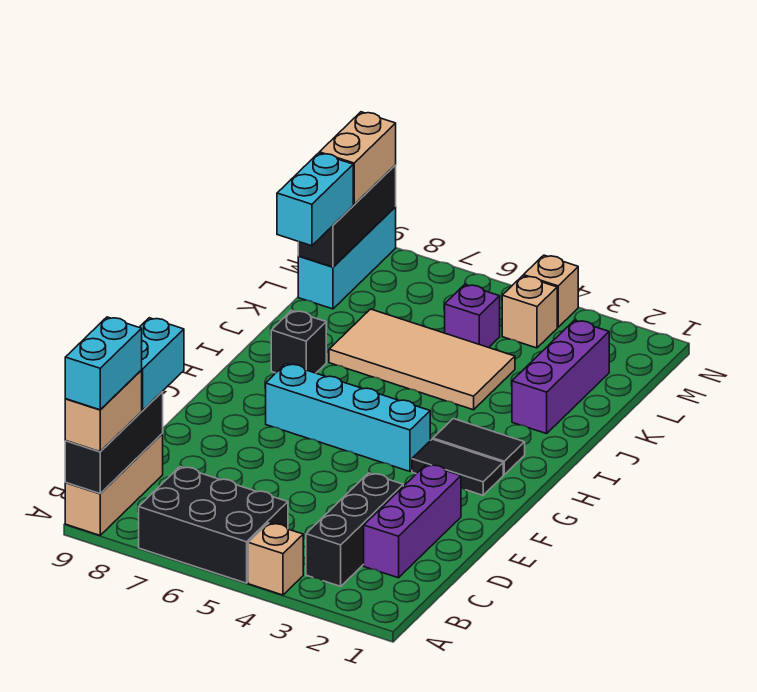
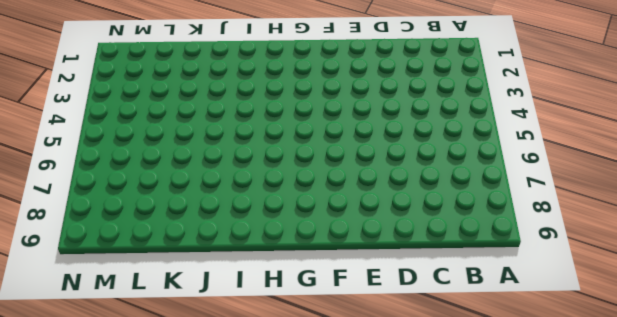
none -> tan brick A4 level 1
none -> black brick A5:B7 level 1
none -> tan brick A9:C9 level 1

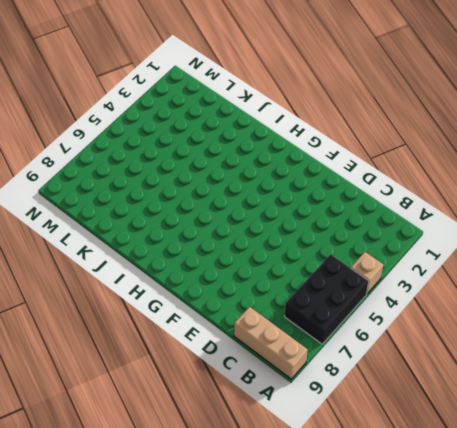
none -> black brick B3:D3 level 1
none -> purple brick C2:E2 level 1
none -> black tile G2:G3 level 1

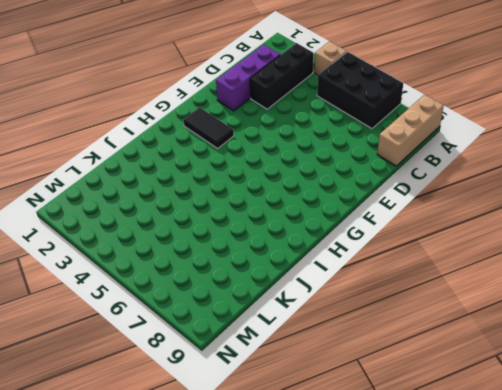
none -> cyan brick G4:G7 level 1
none -> black tile H2:H3 level 1
none -> black brick I8 level 1

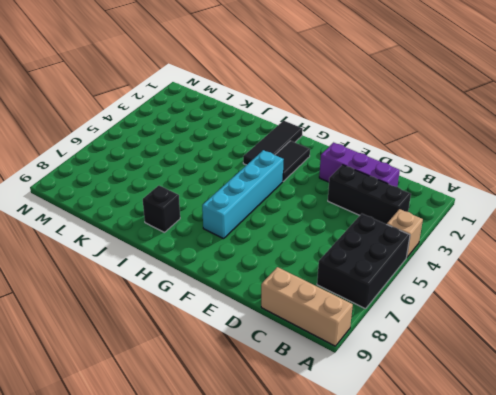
black tile H1:H3 level 1 -> black tile H2:H3 level 1
none -> purple brick J2:L2 level 1
none -> tan tile J4:K7 level 1
none -> purple brick L5 level 1

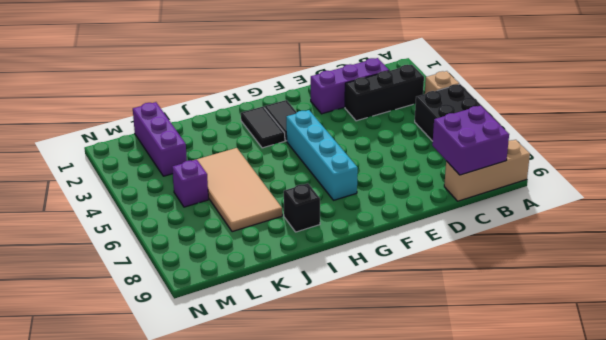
purple brick B8:C9 level 2 -> black brick A9:C9 level 2
purple brick L1:L3 level 1 -> purple brick J2:L2 level 1
none -> cyan brick L9:N9 level 1
none -> tan brick M4 level 1
none -> tan brick N4 level 1

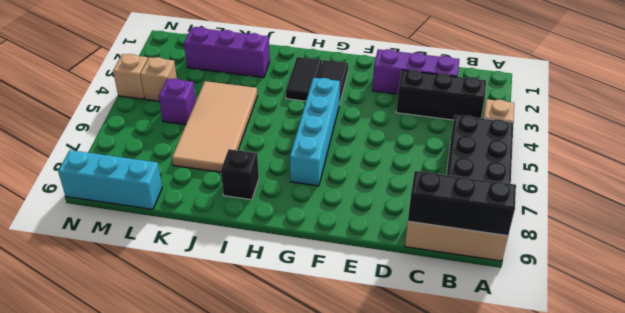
none -> black brick L9:N9 level 2
none -> tan brick A9:B9 level 3
none -> cyan brick C9:D9 level 3

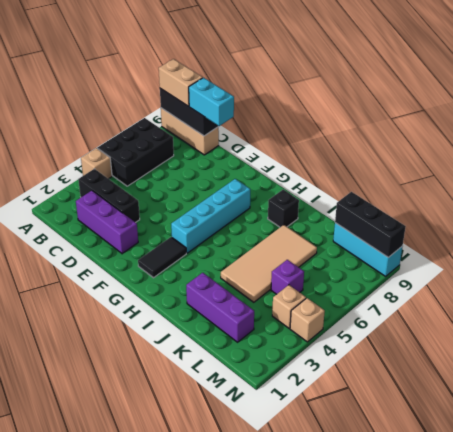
none -> black tile H2:H3 level 1
none -> cyan brick K9:L9 level 3
none -> tan brick M9:N9 level 3

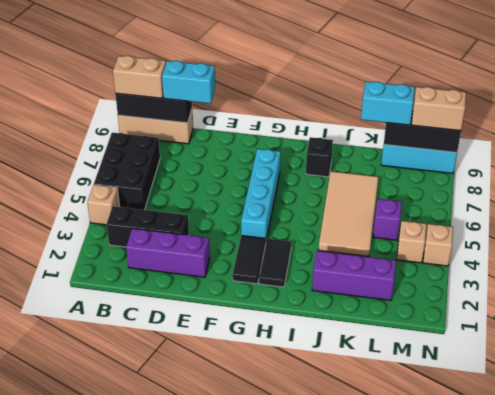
none -> cyan brick A9:B9 level 4

